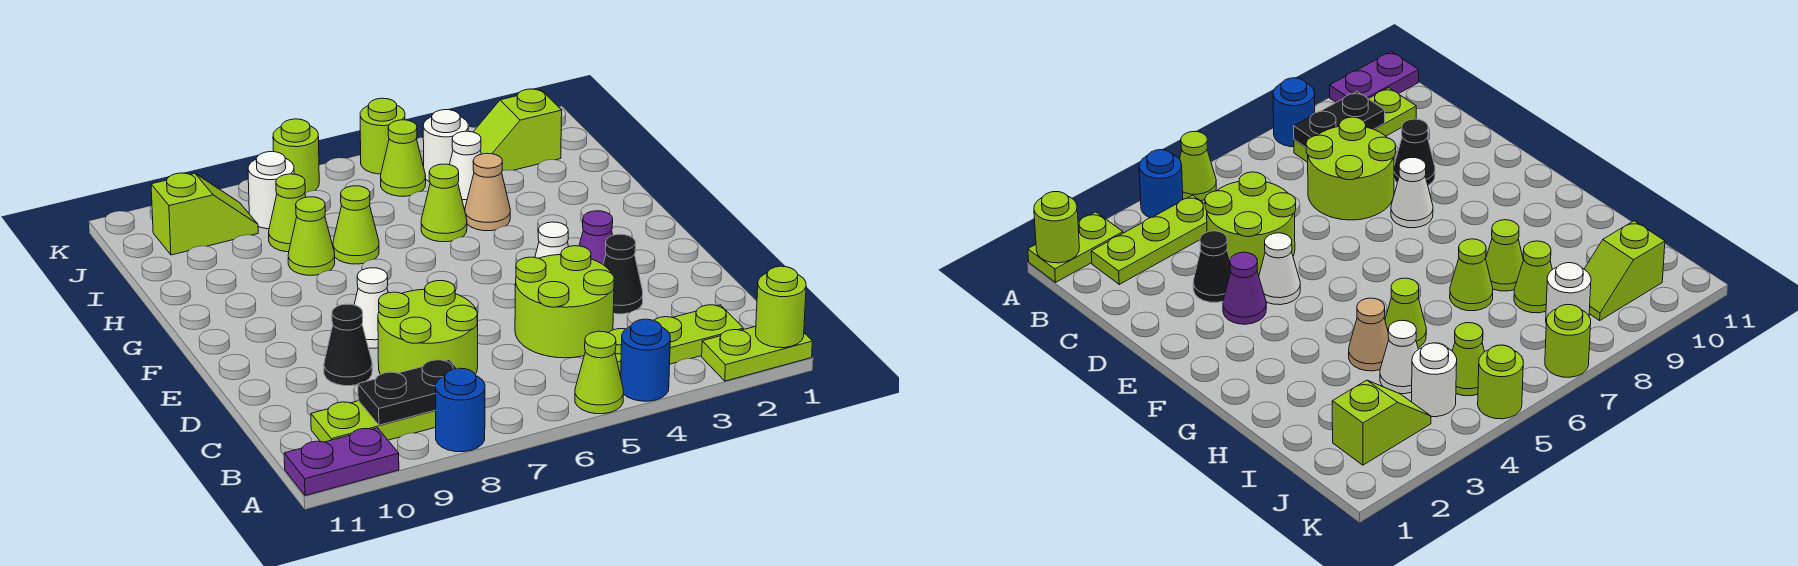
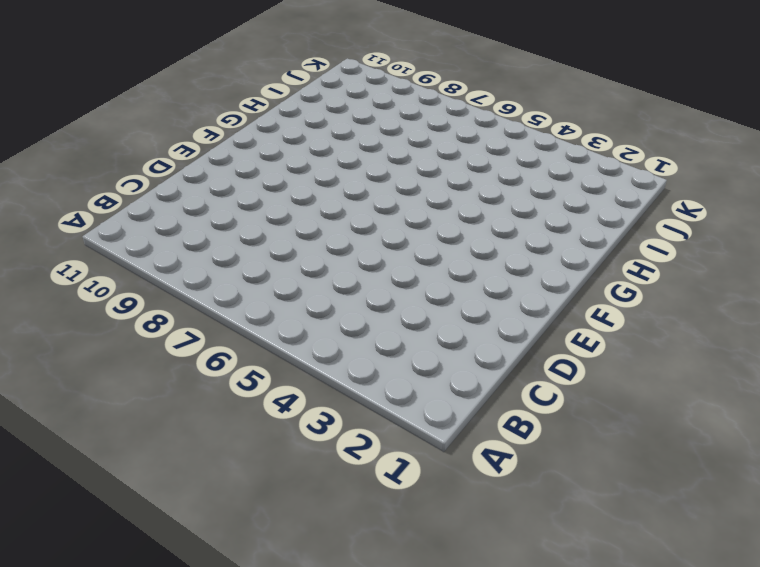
none -> lime plate A1:A2 level 1
none -> blue round brick A4 level 1
none -> lime cone A5 level 1

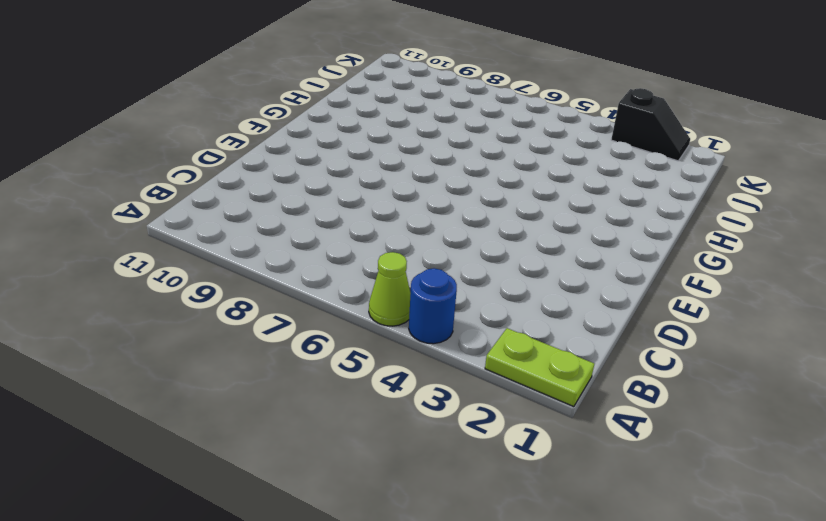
black slope K2:K3 level 1 top 3 -> none
none -> blue round brick A8 level 1
none -> purple plate A10:A11 level 1
none -> lime plate B2:B4 level 1

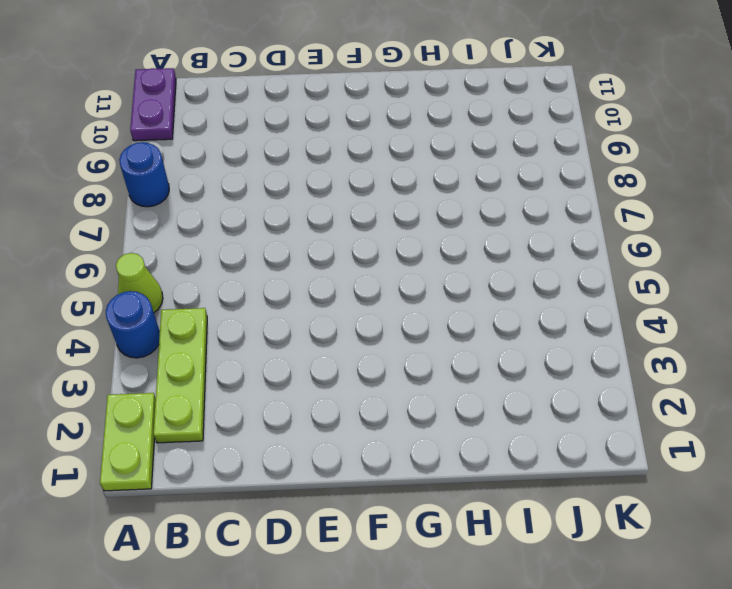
none -> lime plate B8:B10 level 1
none -> lime round brick C4:D5 level 1
none -> lime round brick C7:D8 level 1

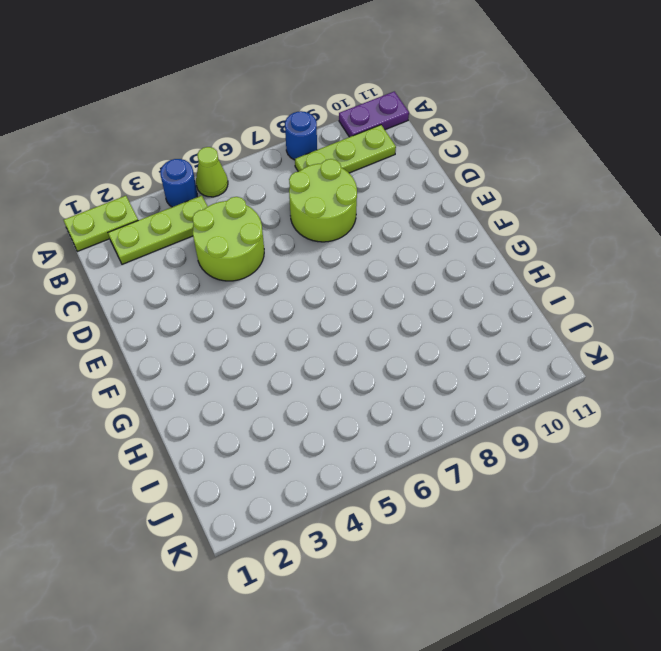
none -> black cone D3 level 1
none -> black cone D9 level 1
none -> purple cone E3 level 1

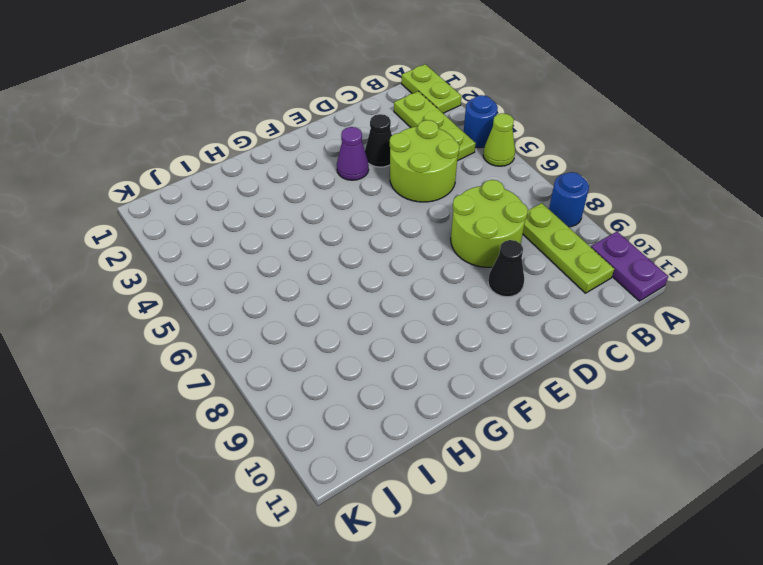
none -> white cone E4 level 1
none -> white cone E8 level 1
none -> tan cone H4 level 1

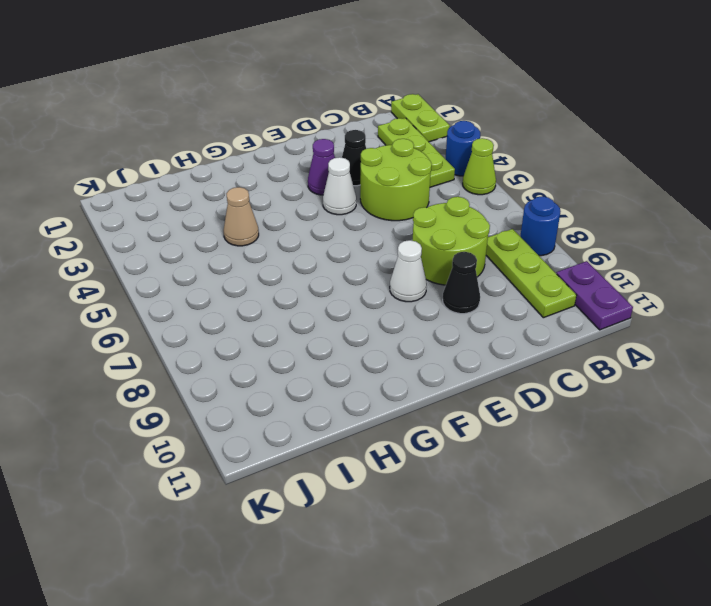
none -> lime cone H5 level 1
none -> lime cone H7 level 1
none -> lime cone H8 level 1

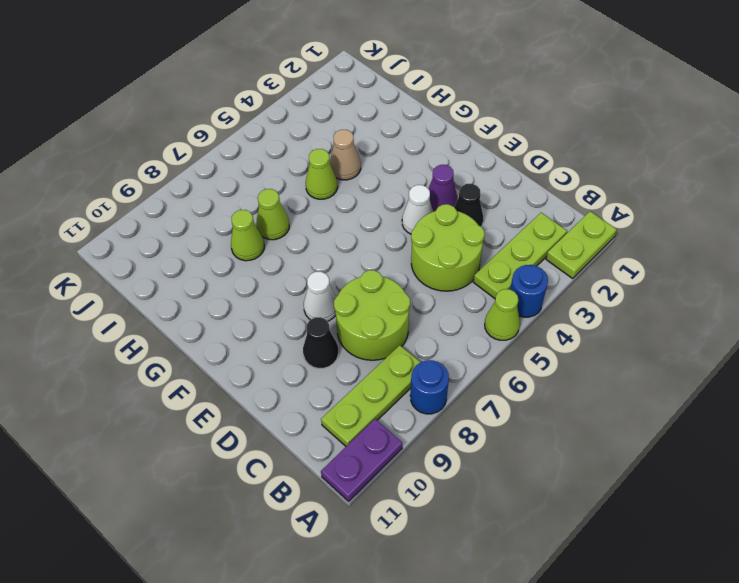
none -> white cone I4 level 1
none -> lime cone I8 level 1
none -> lime slope J2:J3 level 1 top 2

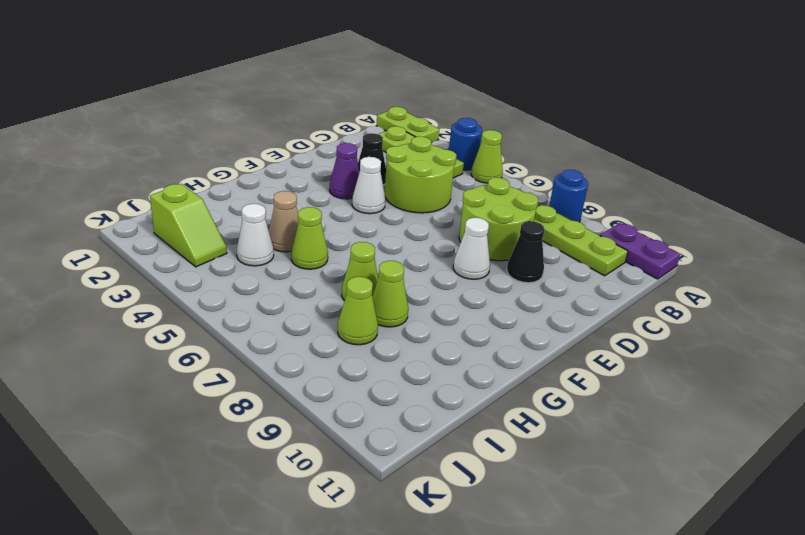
none -> white round brick J4 level 1
none -> lime cone J5 level 1
none -> white round brick J8 level 1

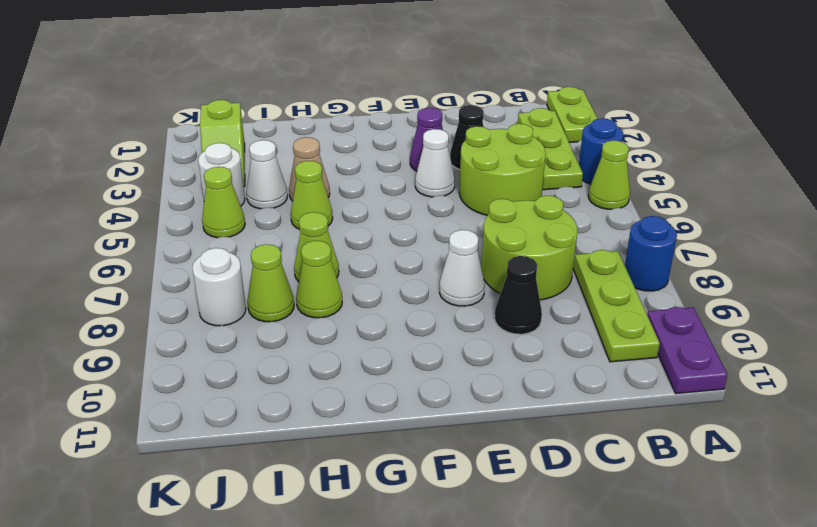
none -> lime slope J9:J10 level 1 top 10
none -> lime round brick K5 level 1
none -> lime round brick K7 level 1

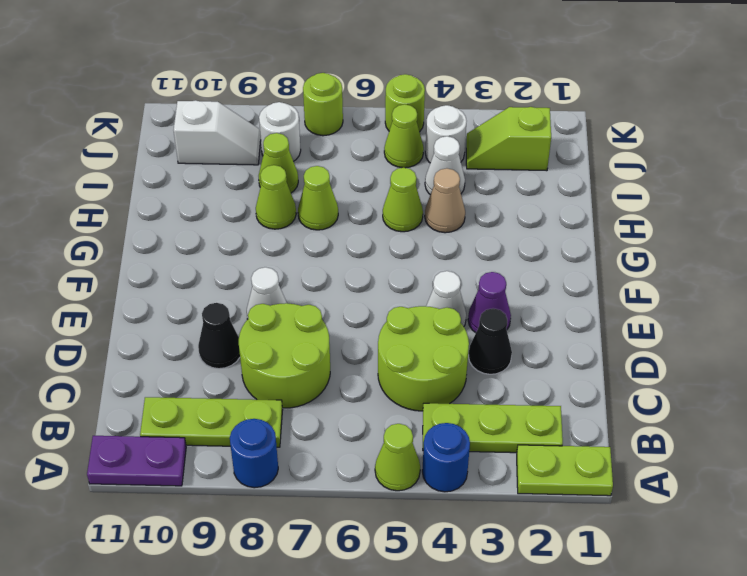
white slope J9:J10 level 1 top 10 -> lime slope J9:J10 level 1 top 10
none -> lime round brick A1 level 2
none -> black plate B8:B9 level 2

